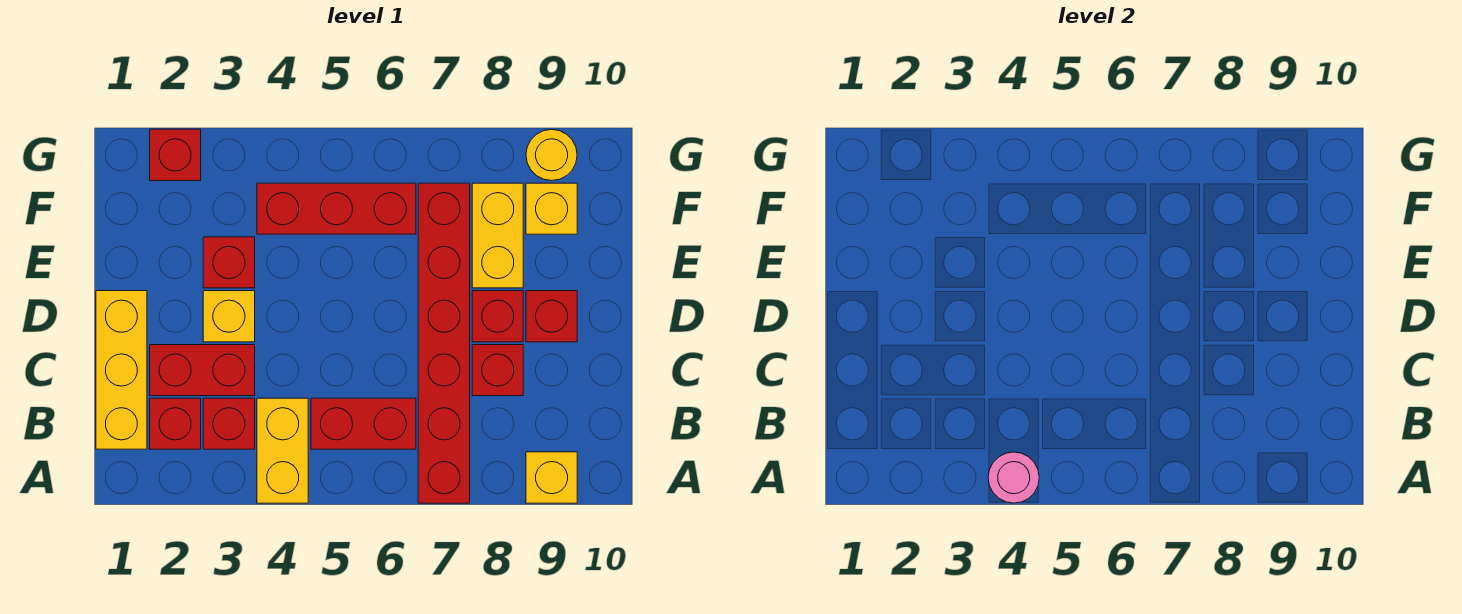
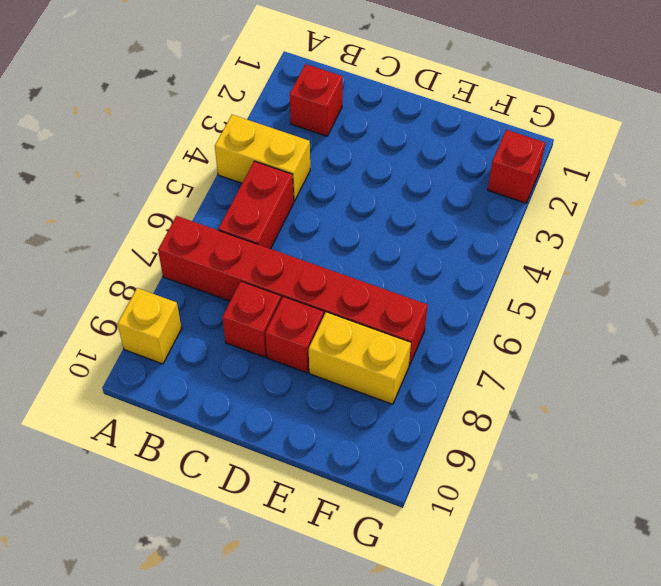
none -> yellow brick B1:D1 level 1
none -> red brick B3 level 1
none -> red brick C2:C3 level 1

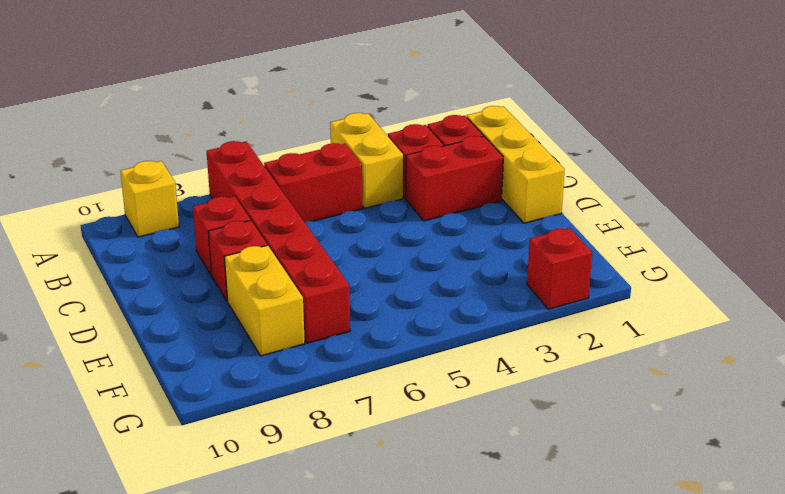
none -> yellow brick D3 level 1
none -> red brick D9 level 1
none -> red brick E3 level 1

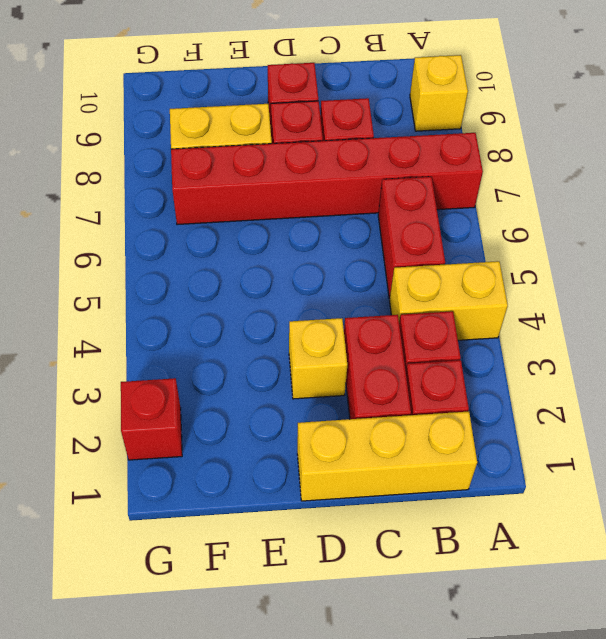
none -> red brick E3 level 1
none -> red brick F4:F6 level 1
none -> yellow brick F9 level 1

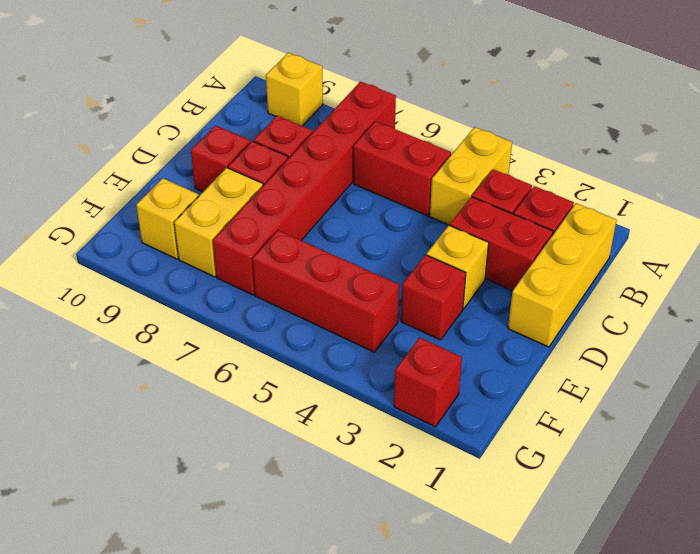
none -> yellow round brick G9 level 1
none -> pink round brick A4 level 2

